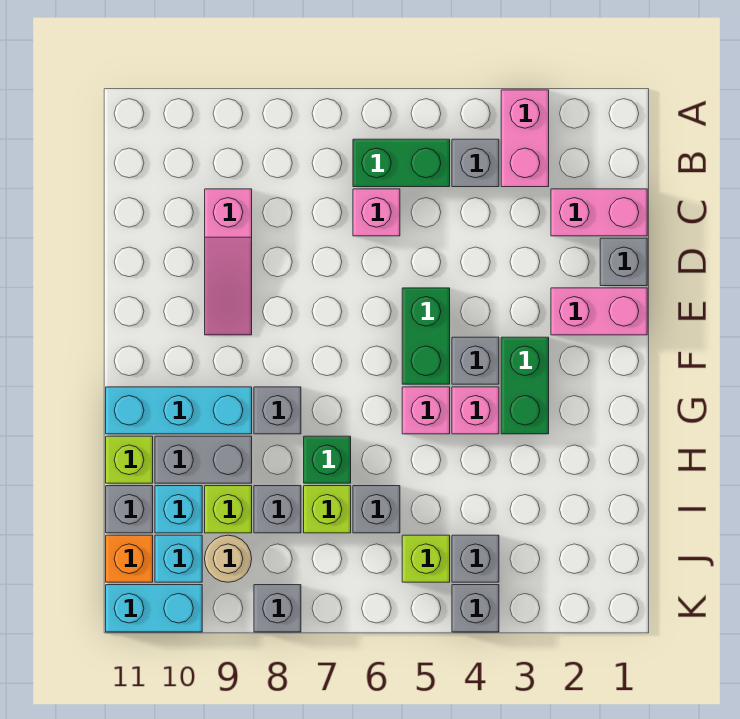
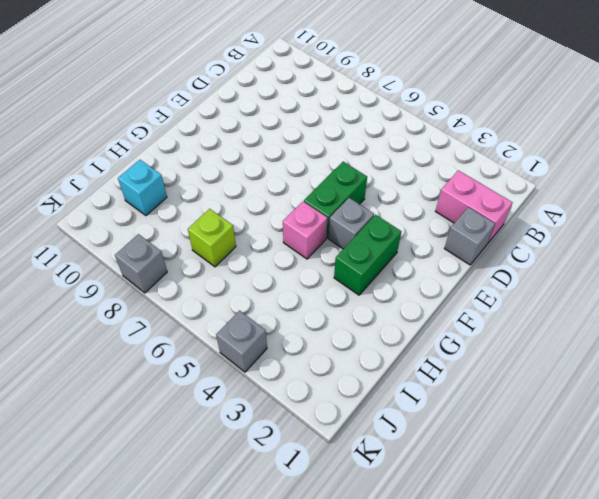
none -> pink brick A3:B3 level 1
none -> grey brick B4 level 1
none -> green brick B5:B6 level 1
none -> pink brick C6 level 1

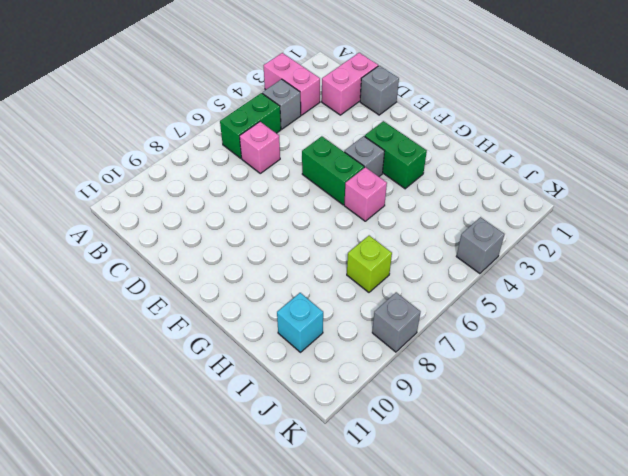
none -> pink slope C9:E9 level 1 top C
none -> pink brick E1:E2 level 1
none -> pink brick G4 level 1
none -> grey brick G8 level 1

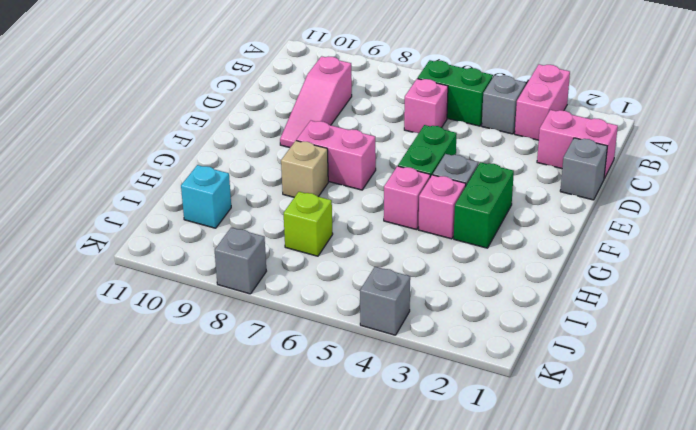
pink brick F7:F8 level 1 -> pink brick E1:E2 level 1
tan brick G8 level 1 -> grey brick G8 level 1
none -> cyan brick G9:G11 level 1
none -> green brick H7 level 1
none -> grey brick H9:H10 level 1
none -> lime brick H11 level 1

